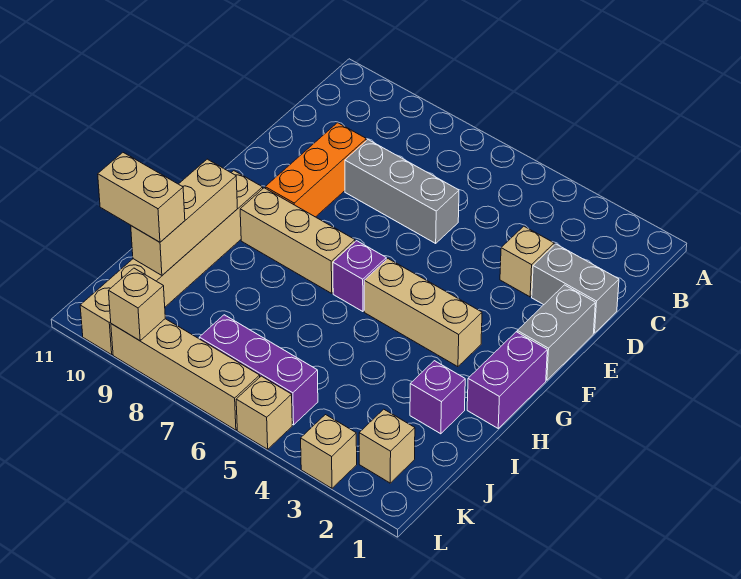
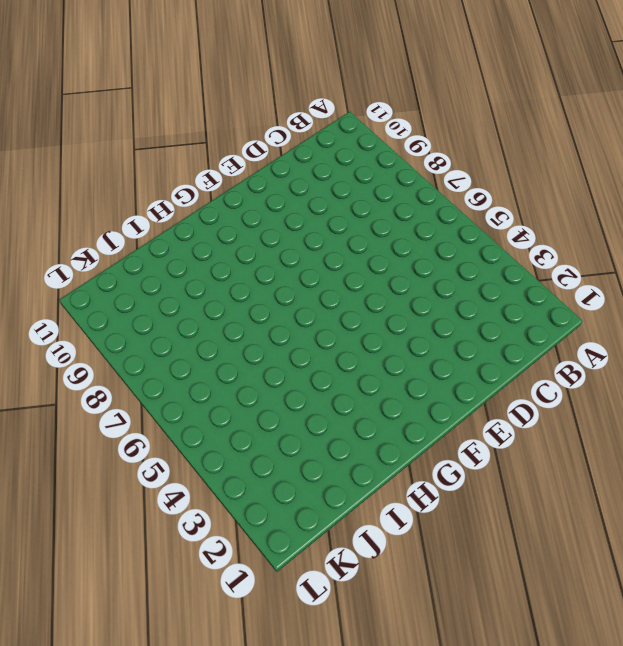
none -> grey brick D1:D2 level 1
none -> tan brick D3 level 1
none -> grey brick D6:D8 level 1

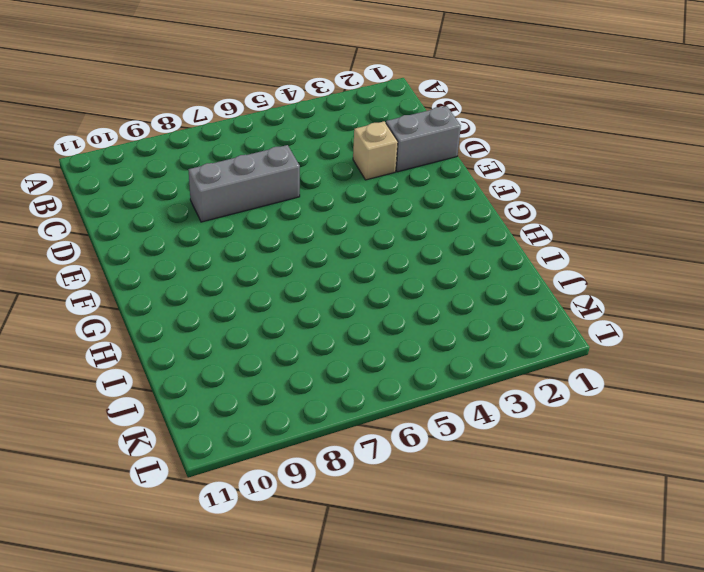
none -> orange brick D9:F9 level 1
none -> grey brick E1:F1 level 1
none -> purple brick G1:H1 level 1

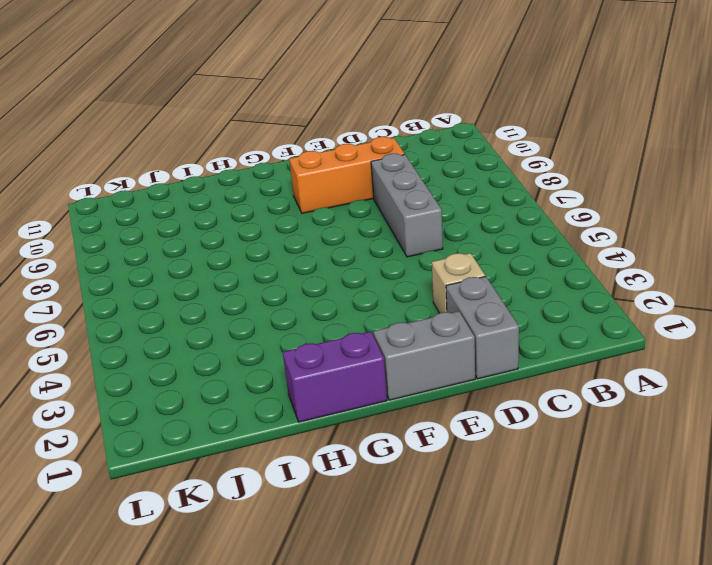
none -> tan brick G3:G5 level 1
none -> purple brick G6 level 1
none -> tan brick G7:G9 level 1

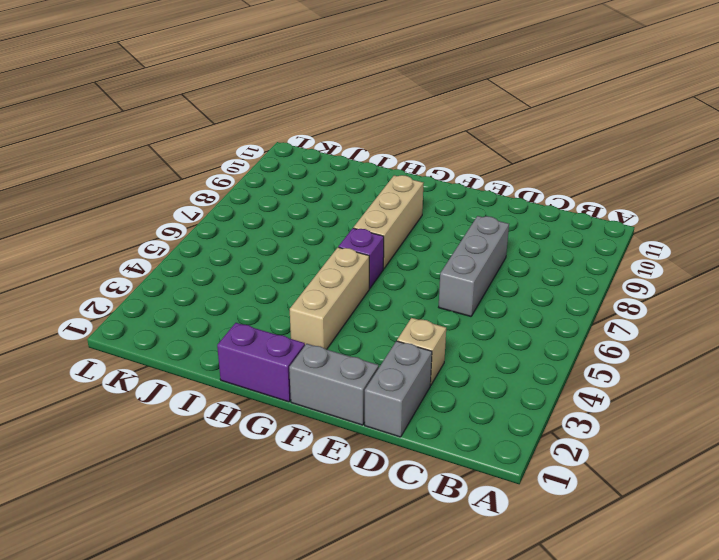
none -> orange brick D9:F9 level 1
none -> tan brick G10:L10 level 1
none -> purple brick I2 level 1

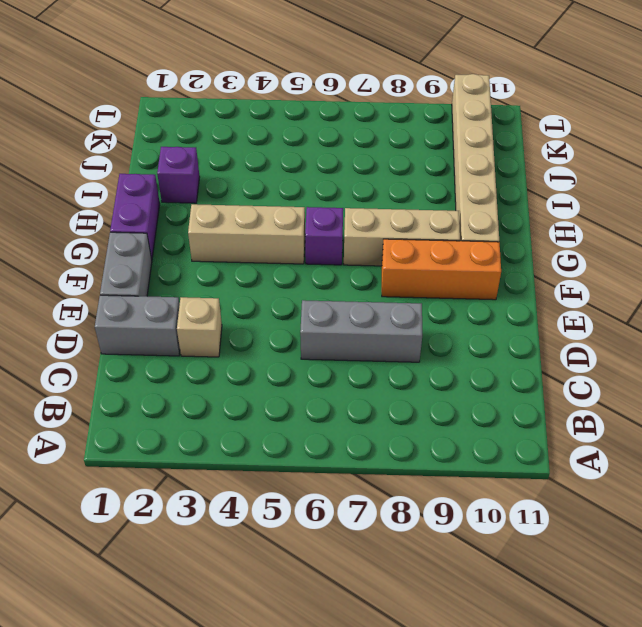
orange brick F8:F10 level 1 -> orange brick D9:F9 level 1
none -> tan brick K2 level 1
none -> purple brick K5:K7 level 1
none -> tan brick L3 level 1

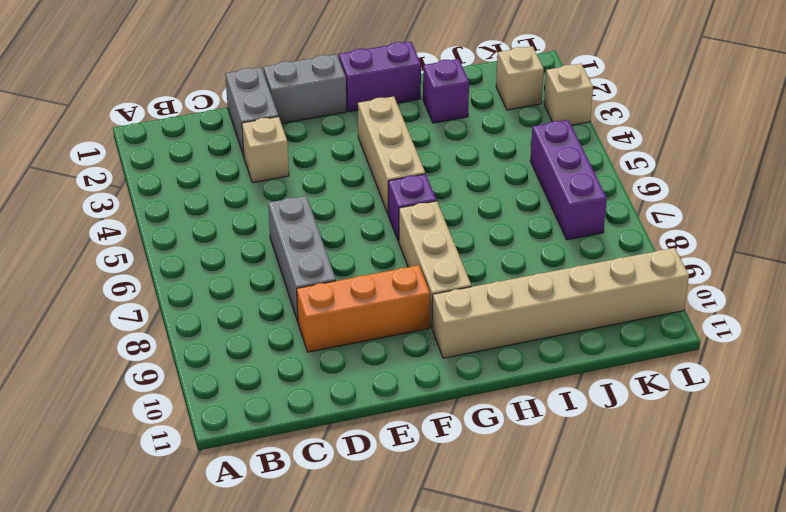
none -> tan brick L5 level 1
none -> tan brick L6:L9 level 1
none -> tan brick H10:J10 level 2

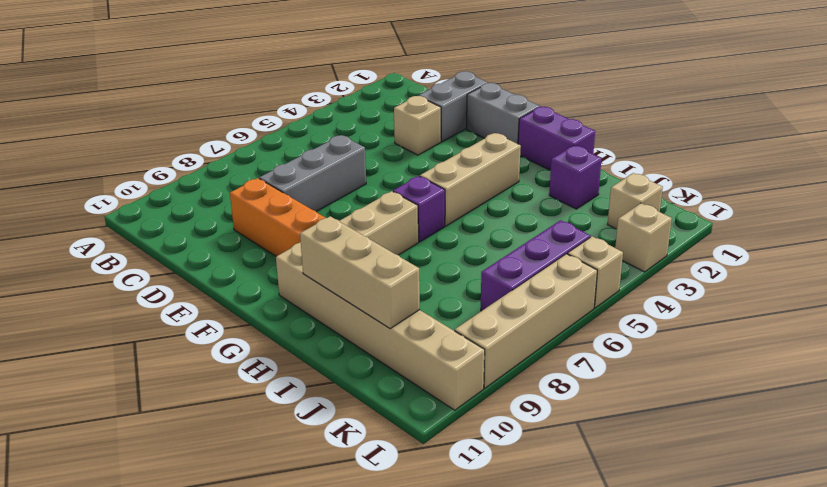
none -> tan brick L9 level 2
none -> tan brick J10:J11 level 3

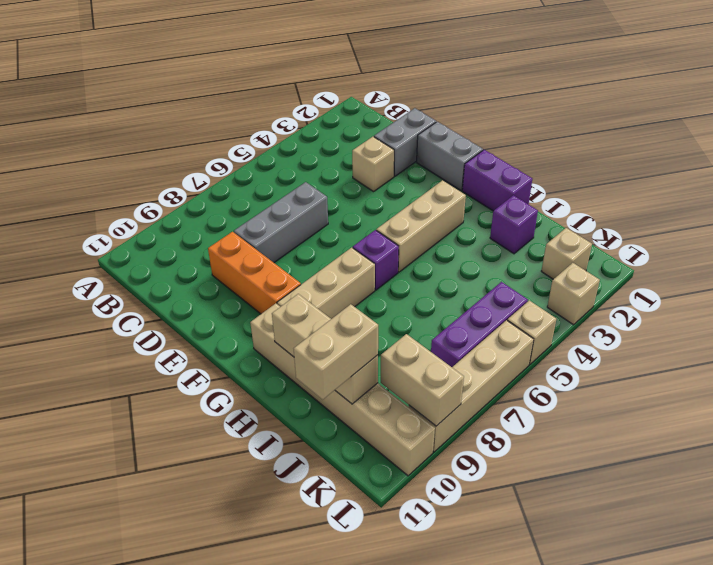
tan brick K9:L9 level 2 -> tan brick L9 level 2

